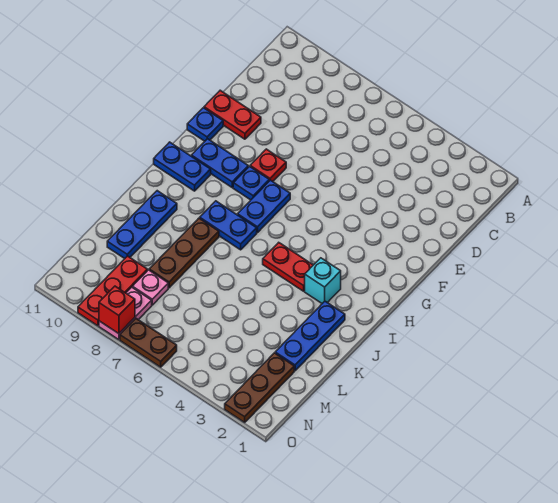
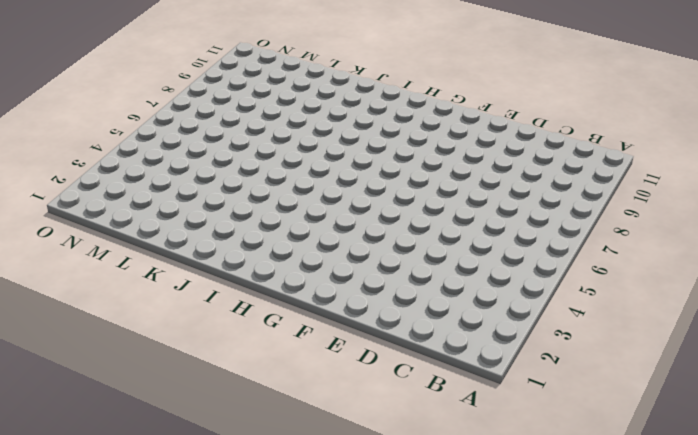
none -> red plate E10:E11 level 1
none -> red plate F8 level 1
none -> blue plate F11 level 1

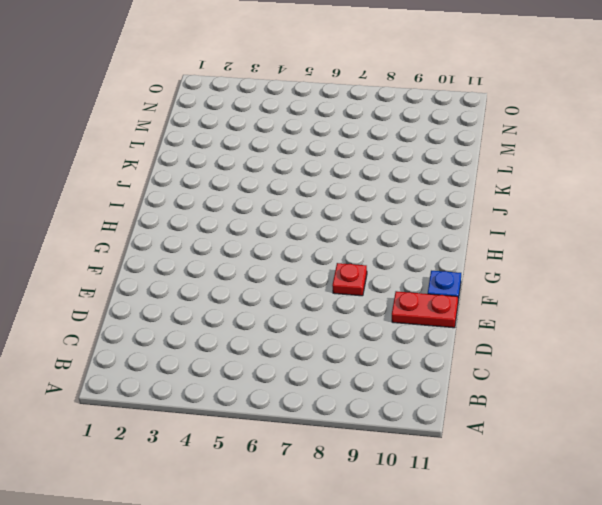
none -> blue plate G7:H7 level 1
none -> blue plate G8 level 1
none -> blue plate G9:G10 level 1

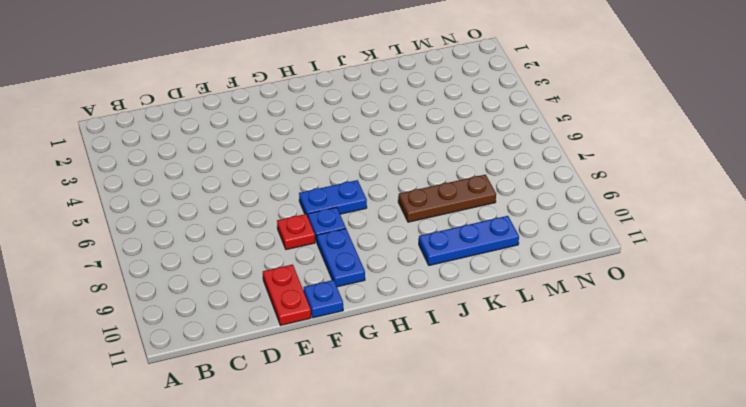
none -> blue plate H10:H11 level 1
none -> cyan brick I3 level 1
none -> red plate I4:I5 level 1

